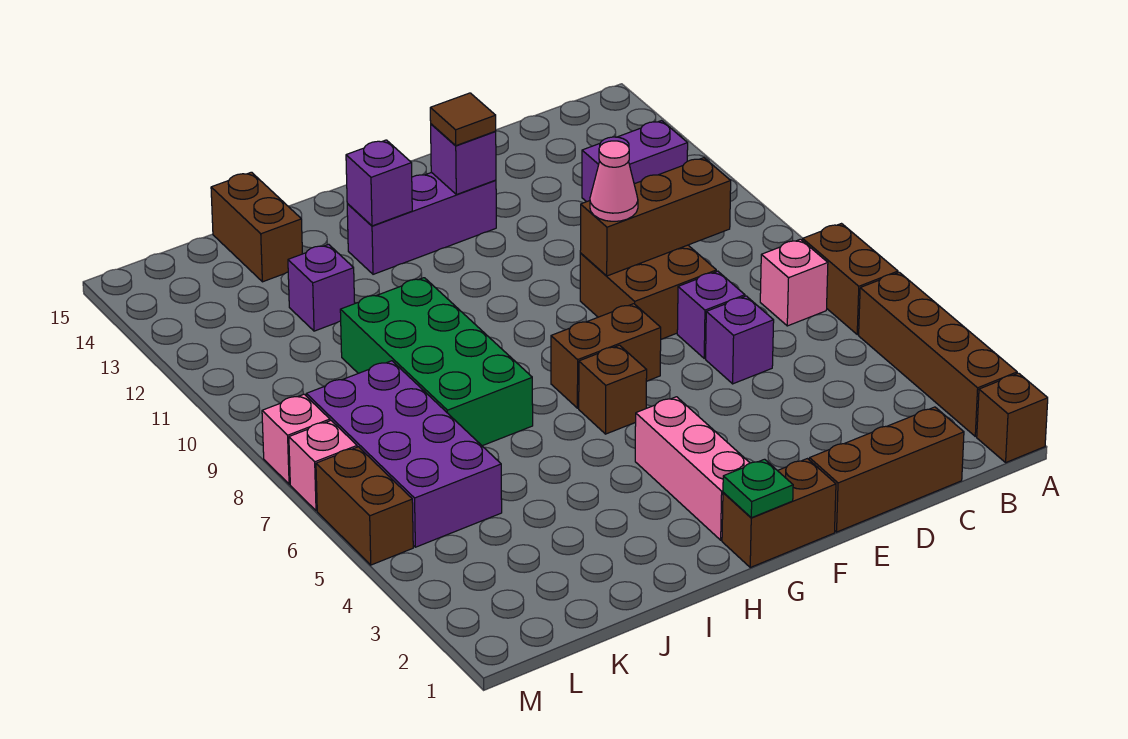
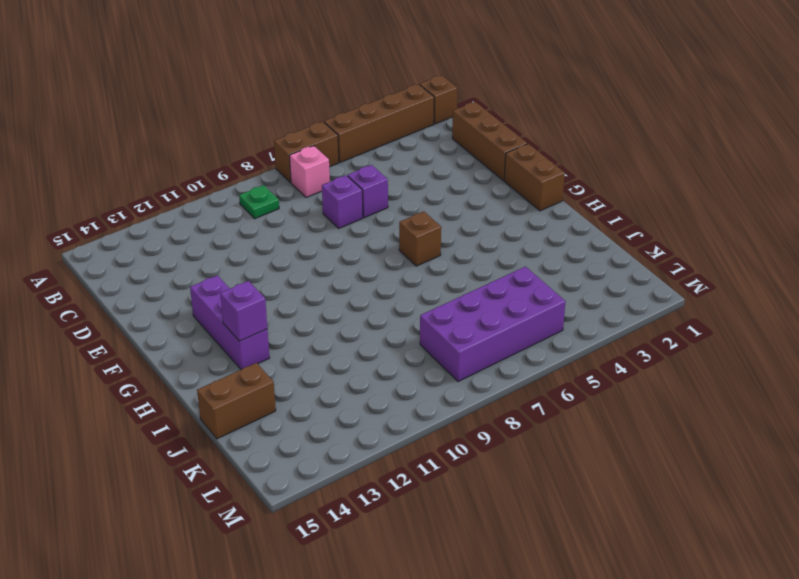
green plate B9 level 1 -> green plate G1 level 2
none -> purple brick B12:C12 level 1
none -> brown brick D8:E9 level 1
none -> brown brick F7:G7 level 1

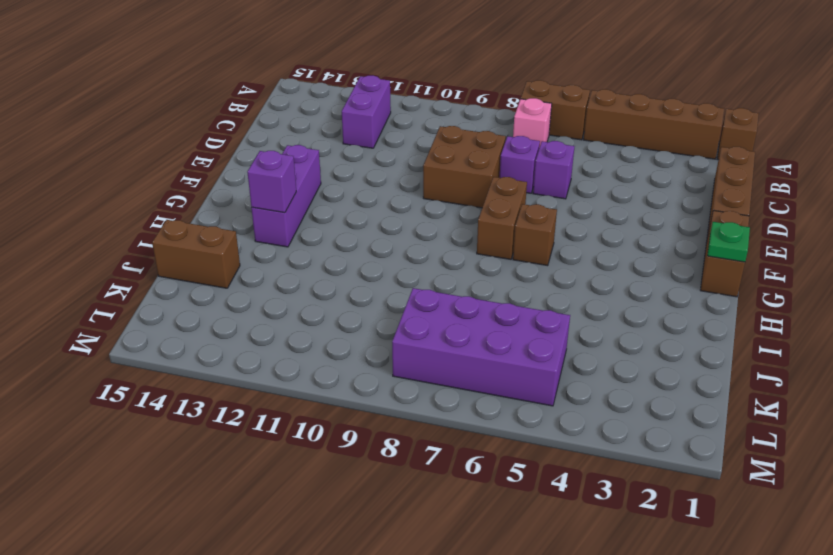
none -> pink brick G2:G4 level 1
none -> green brick I7:J10 level 1
none -> purple brick J12 level 1

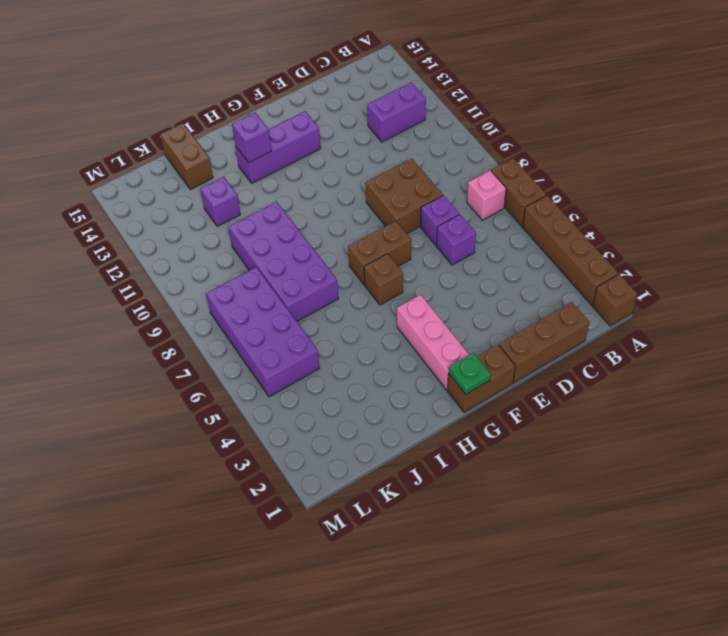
purple brick I7:J10 level 1 -> green brick I7:J10 level 1
none -> brown brick M5:M6 level 1
none -> pink brick M7 level 1
none -> pink brick M8 level 1

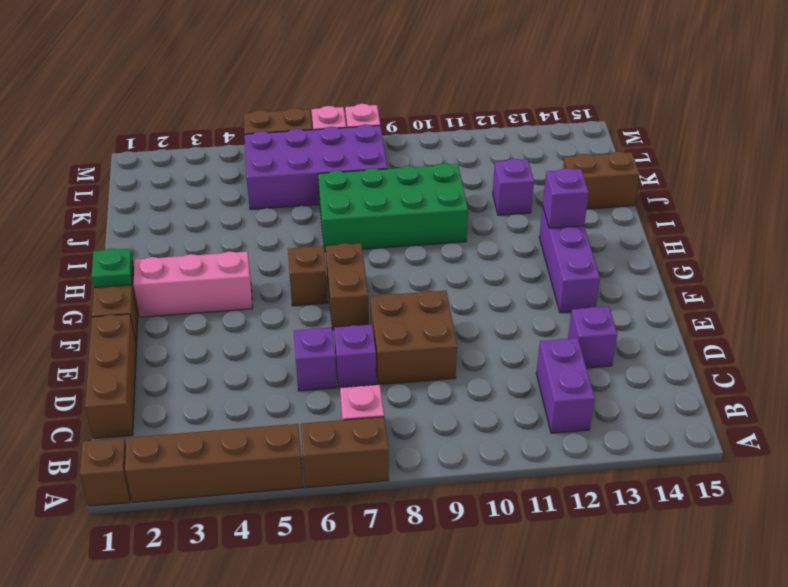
purple brick D13 level 1 -> purple brick F13 level 2
none -> brown brick C9:E9 level 2
none -> pink cone E9 level 3
none -> brown tile F13 level 3

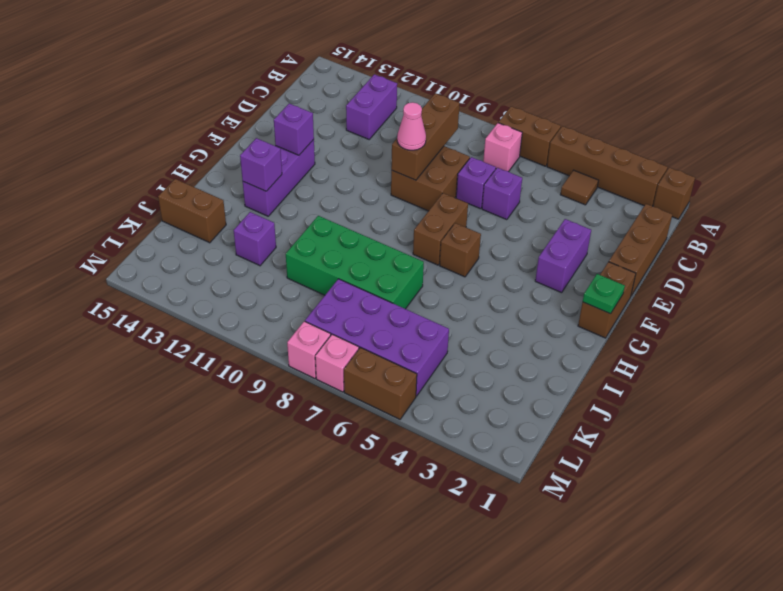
brown tile B4 level 1 -> brown tile F13 level 3
purple brick E3:F3 level 1 -> none
none -> pink brick G2:G4 level 1

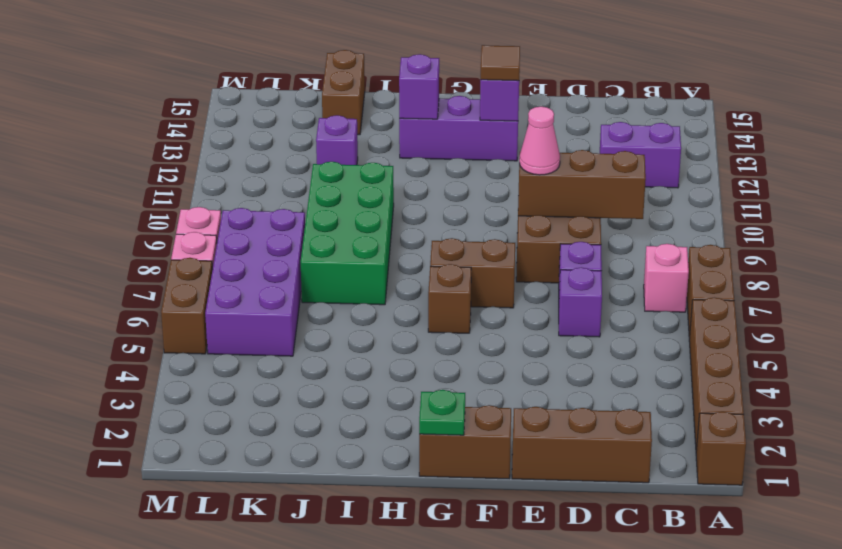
none -> pink brick G2:G4 level 1

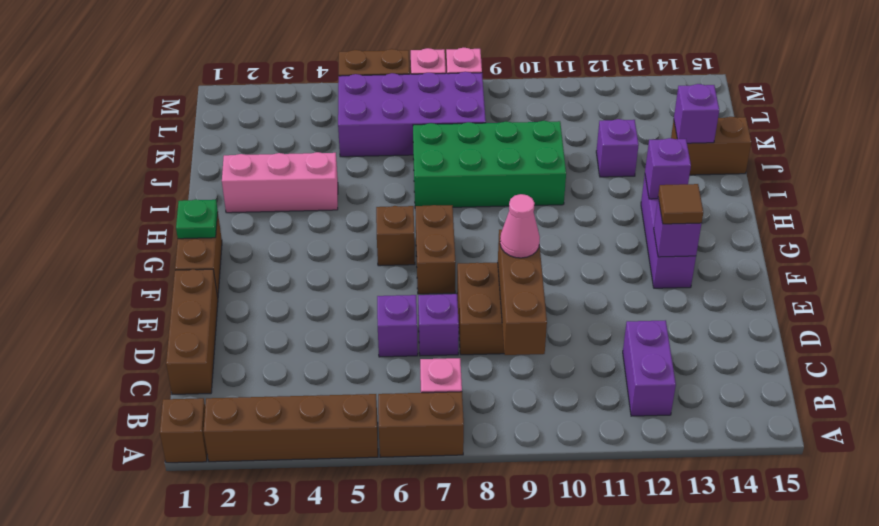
pink brick I2:I4 level 1 -> pink brick G2:G4 level 1
purple brick J14 level 2 -> none

